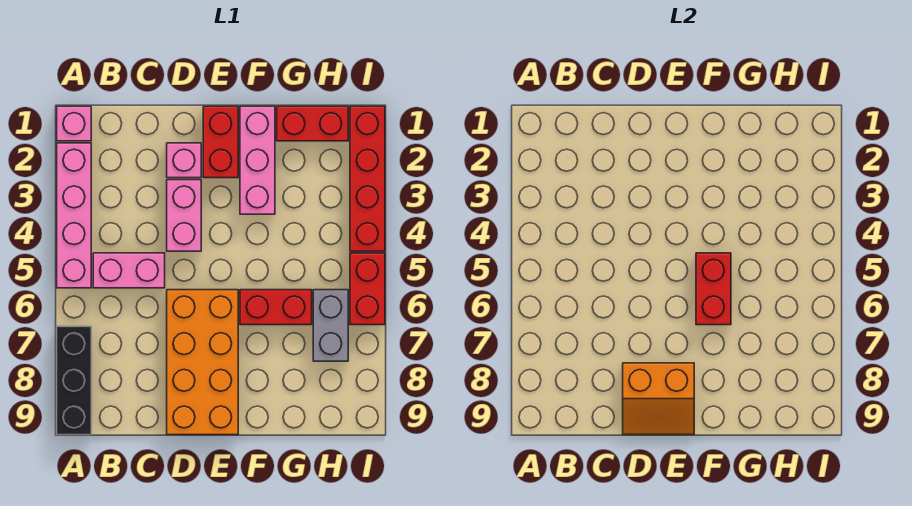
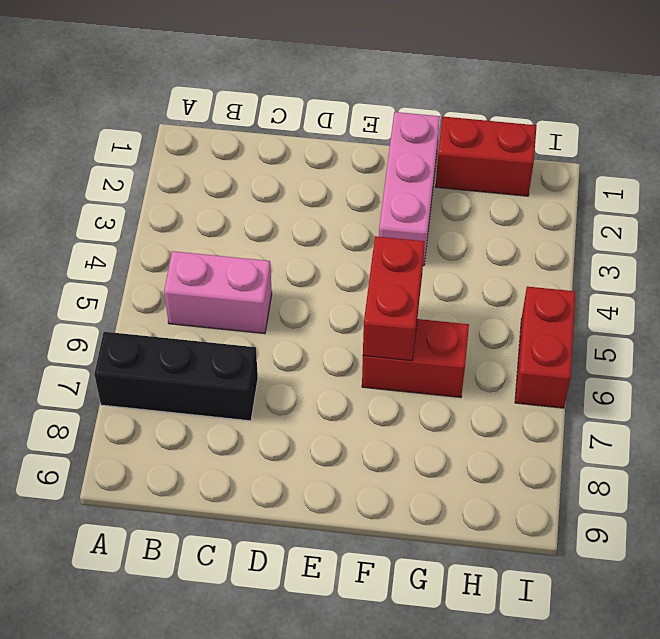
black brick A7:C7 level 1 -> black brick A7:A9 level 1
none -> pink brick A1 level 1
none -> pink brick A2:A5 level 1
none -> pink brick D2 level 1

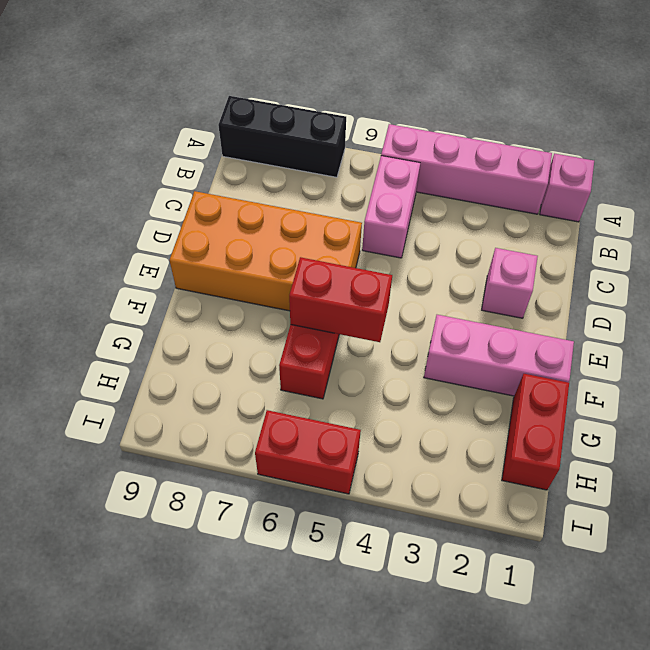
none -> pink brick D3:D4 level 1
none -> red brick E1:E2 level 1
none -> grey brick H6:H7 level 1

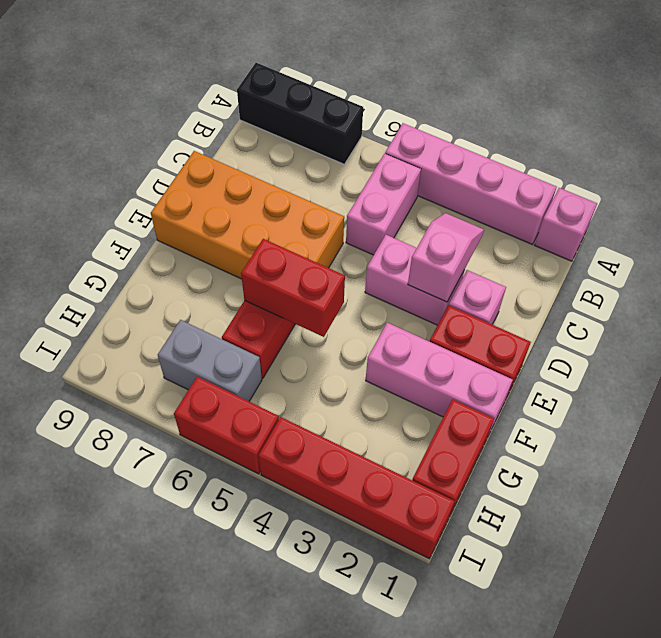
pink slope C3:D3 level 2 top D -> none
none -> orange slope D8:E9 level 2 top 8

